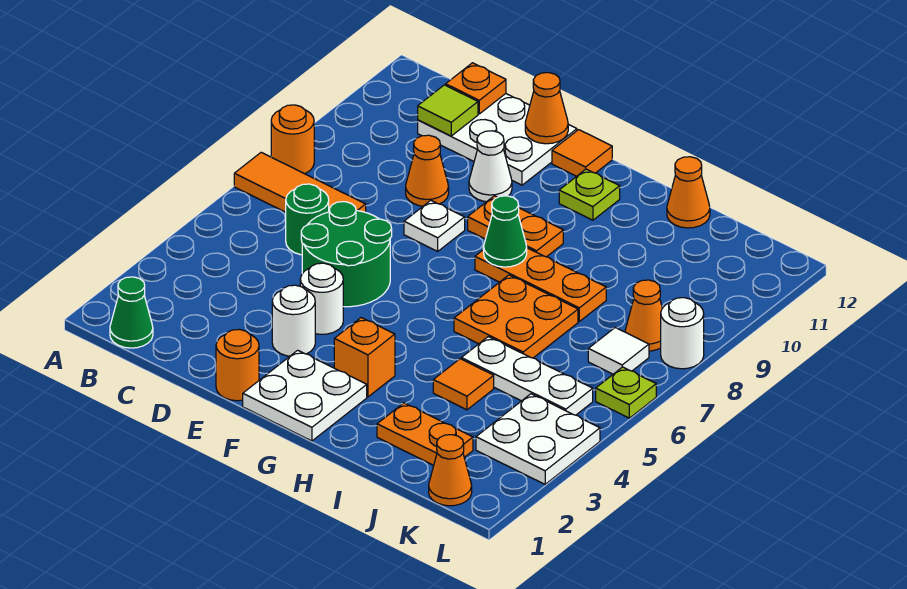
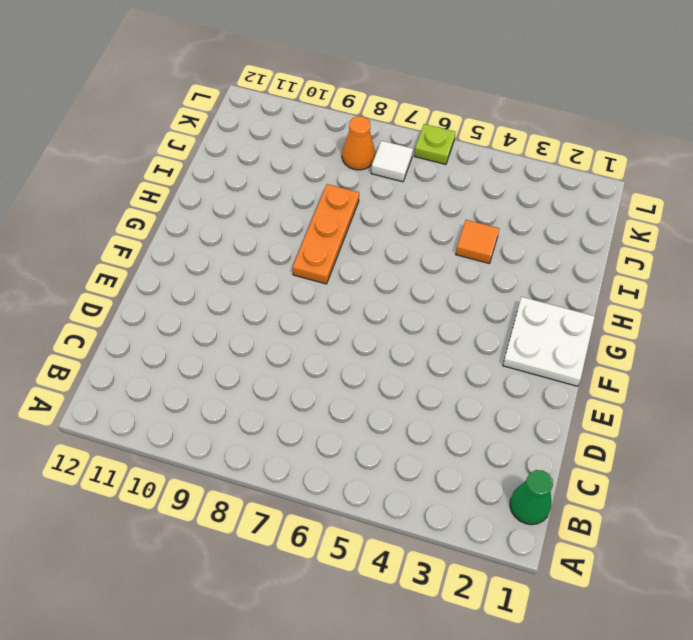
none -> orange tile A7:C7 level 1
none -> orange round brick A8 level 1
none -> green round brick C6 level 1
none -> white plate C11:E12 level 1

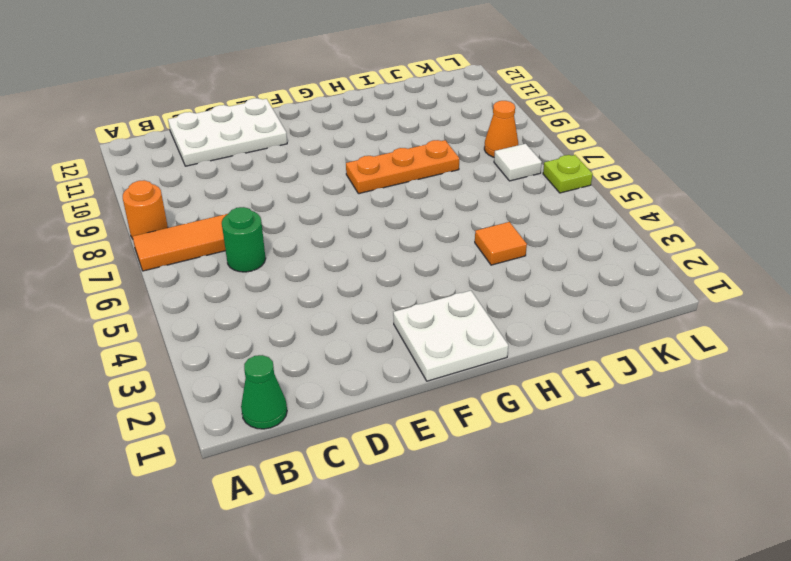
none -> green round brick D5:E6 level 1
none -> orange cone D9 level 1
none -> orange round brick E1 level 1
none -> white round brick E3 level 1

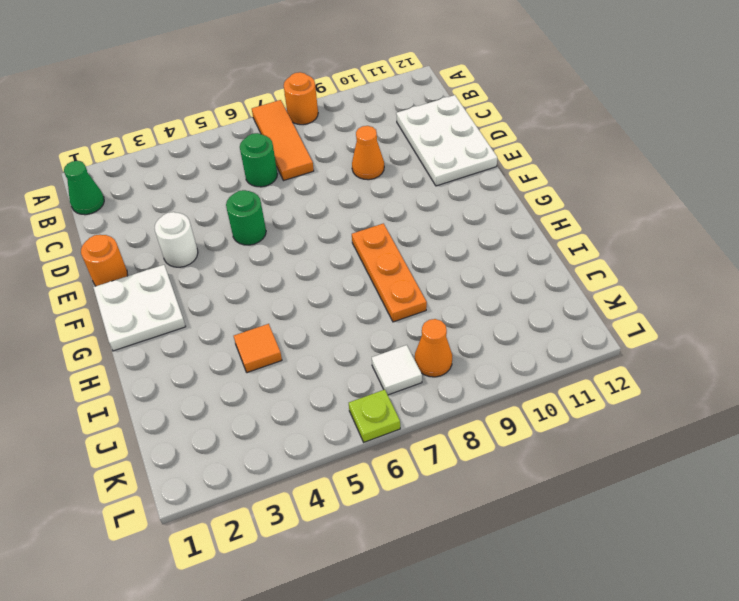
green round brick E5 level 1 -> green round brick D5:E6 level 1
none -> white round brick E4 level 1
none -> white plate E8 level 1
none -> white cone E10 level 1
none -> orange plate F9:G9 level 1

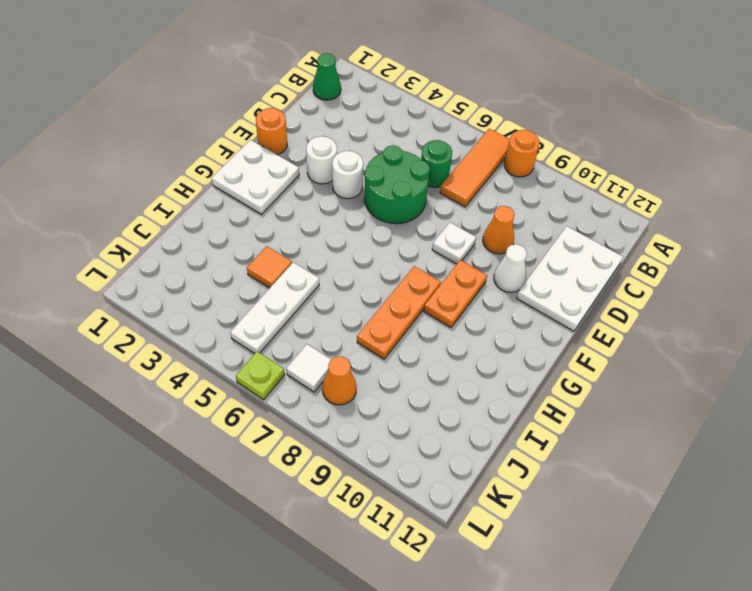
none -> orange tile F12 level 1
none -> orange brick G3 level 1
none -> lime plate G11 level 1
none -> orange plate H6:I7 level 1

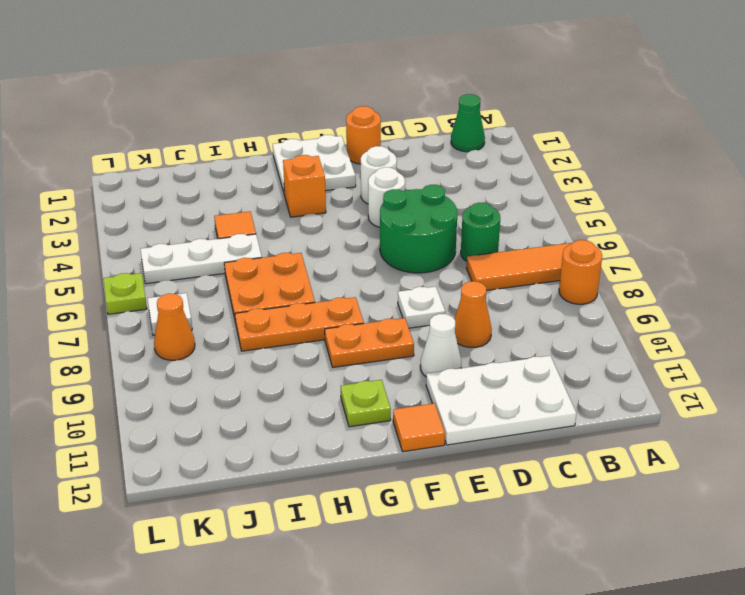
none -> orange plate I2:J2 level 1
none -> orange cone I12 level 1
none -> orange cone K1 level 1
none -> white plate K3:L4 level 1

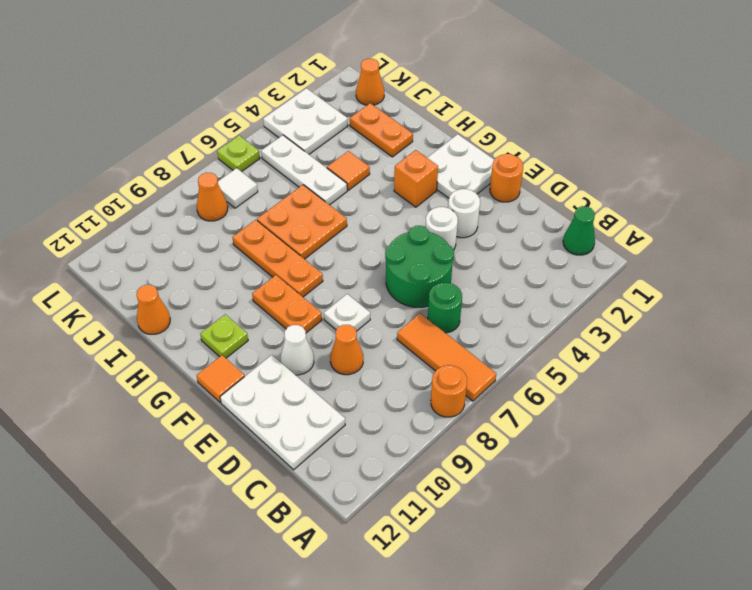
none -> white round brick L8 level 1
none -> lime tile C11 level 2
none -> orange plate C12 level 2
none -> orange cone E12 level 2

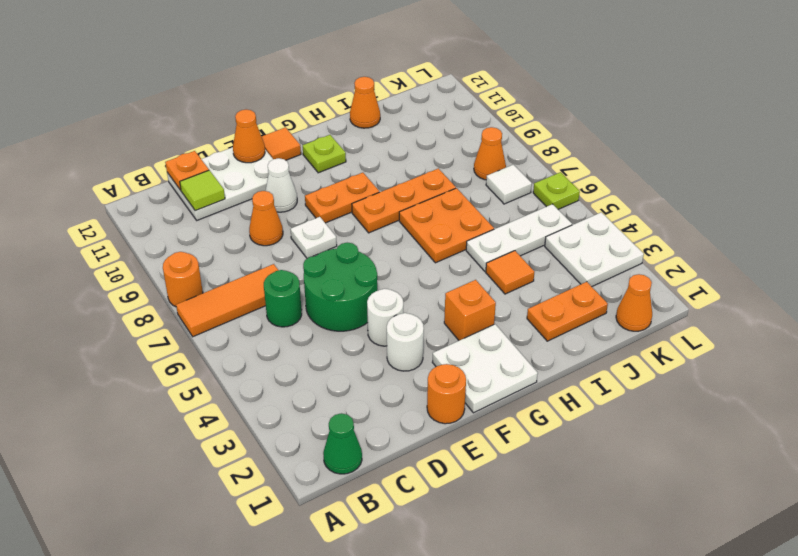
none -> white round brick L8 level 1
none -> green cone G8 level 2

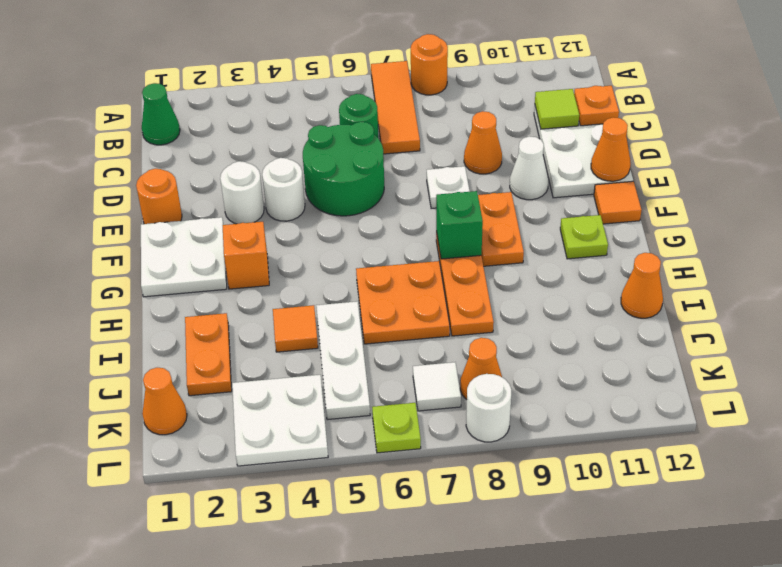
green brick G8 level 2 -> green cone G8 level 2

